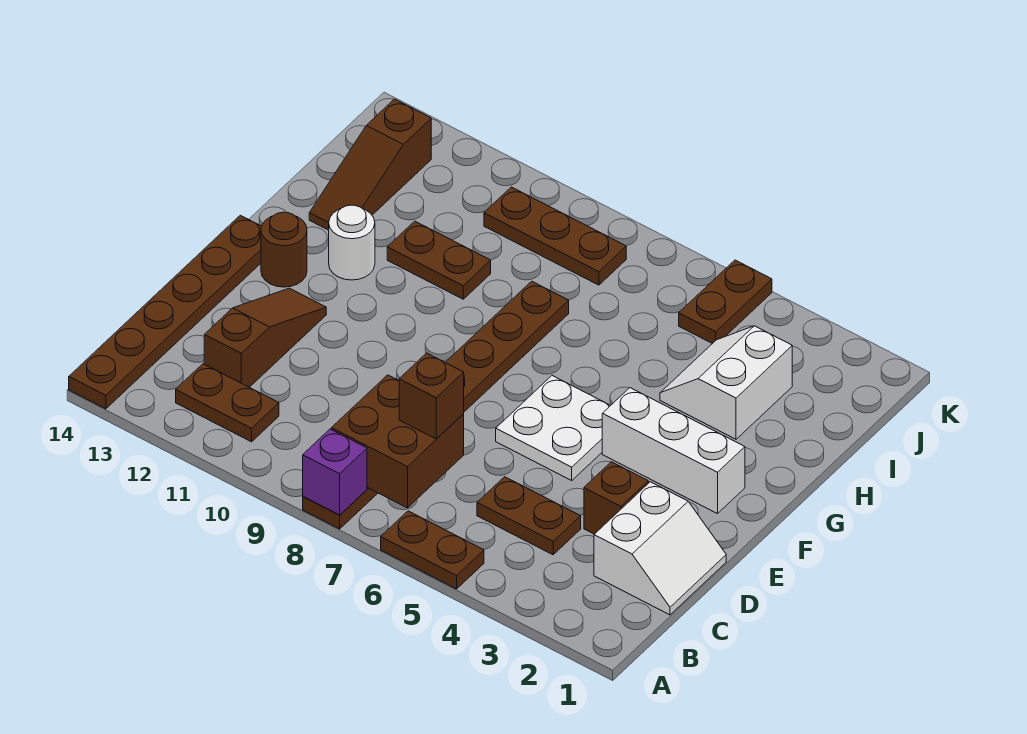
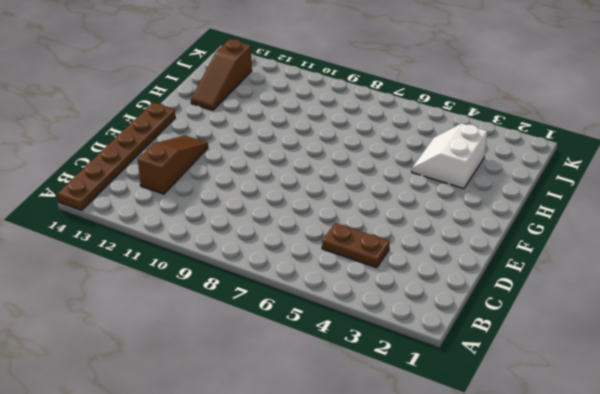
none -> brown plate A5:A6 level 1
none -> brown plate A8:H8 level 1
none -> brown plate B11:B12 level 1

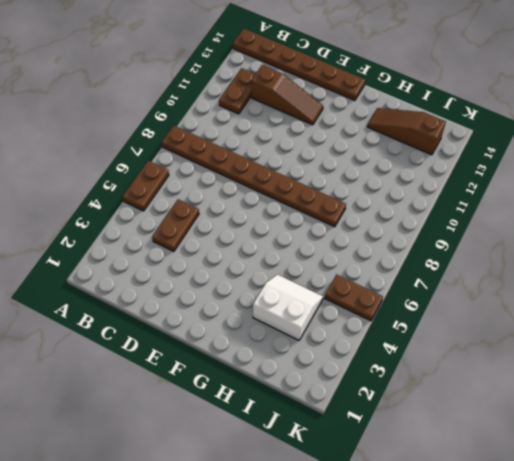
none -> white slope C1:D2 level 1 top 2
none -> brown brick D3 level 1
none -> white plate E5:F6 level 1

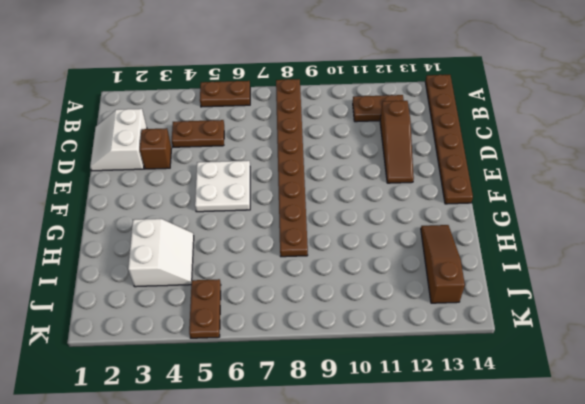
none -> white brick F2:F4 level 1
none -> brown round brick F13 level 1
none -> white round brick G12 level 1

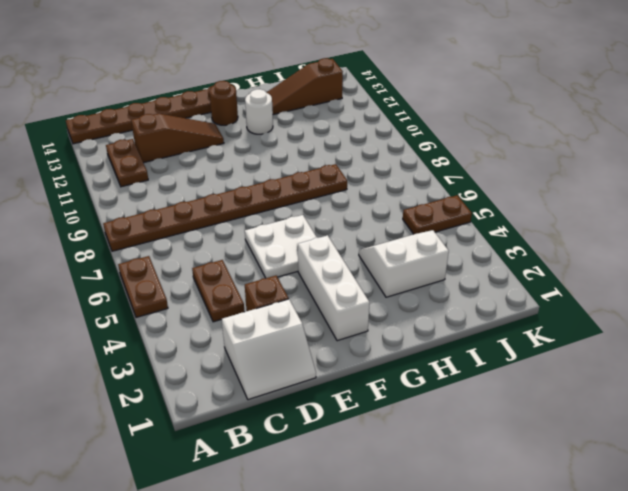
none -> brown plate H10:H11 level 1
none -> brown plate J8:J10 level 1
none -> purple brick A8 level 2

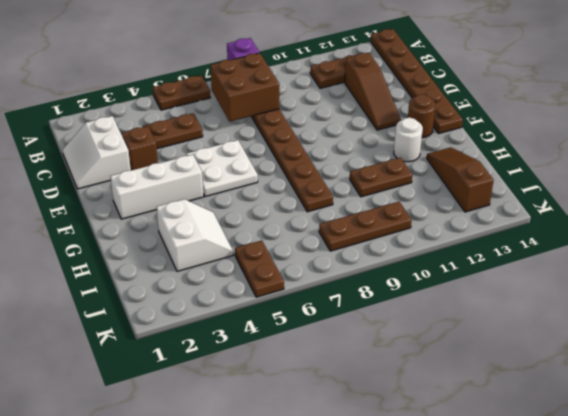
none -> brown brick C7 level 3

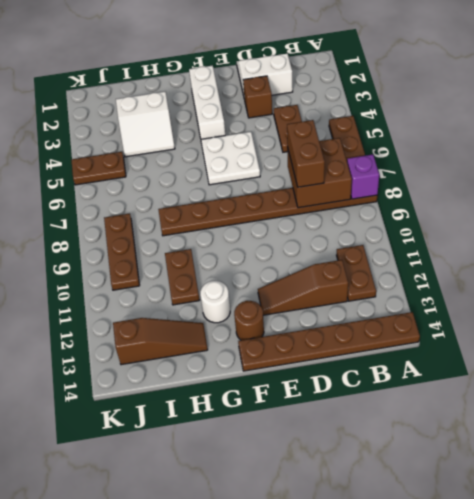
brown brick C7:C8 level 3 -> brown brick C7 level 3

